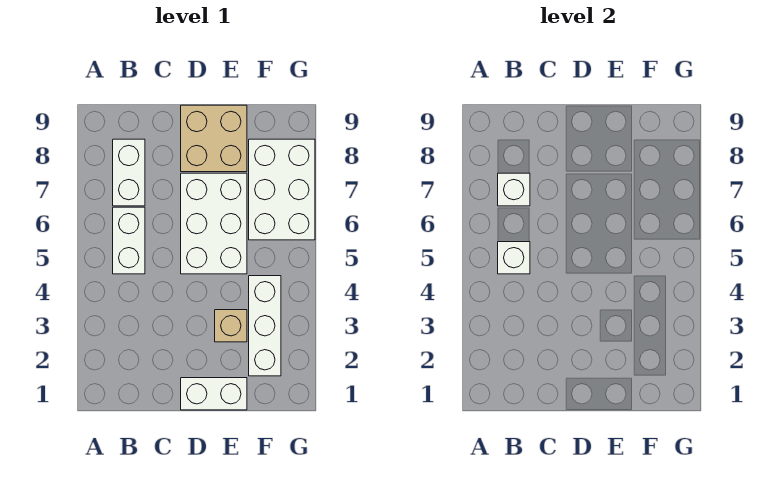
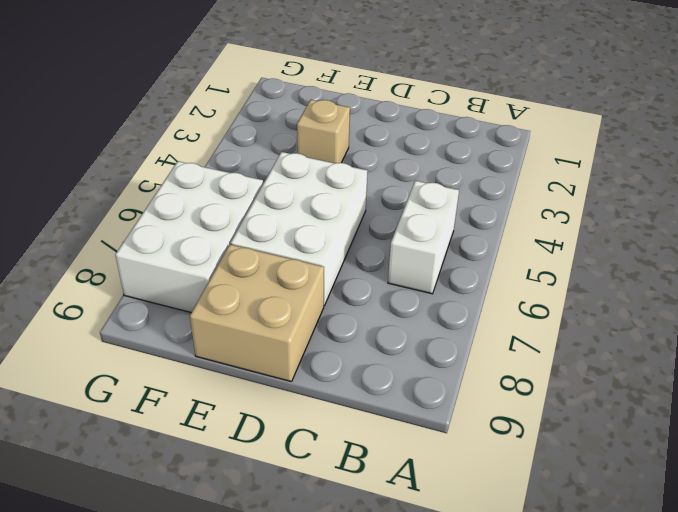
none -> white brick B7:B8 level 1
none -> white brick D1:E1 level 1

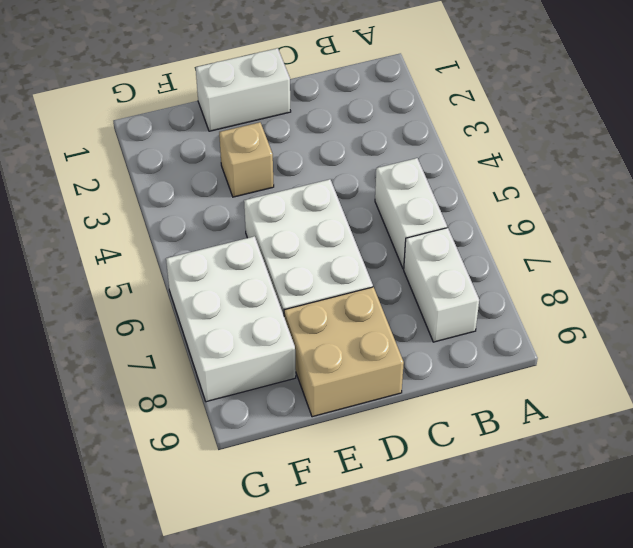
none -> white brick F2:F4 level 1
none -> white brick B5 level 2

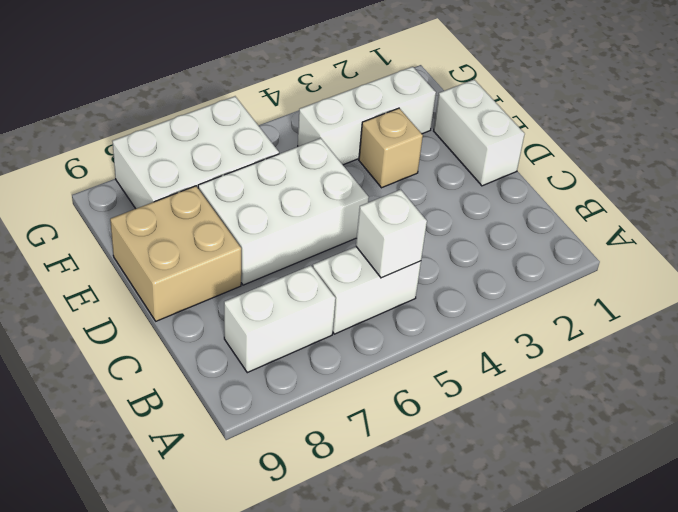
none -> white brick B7 level 2

